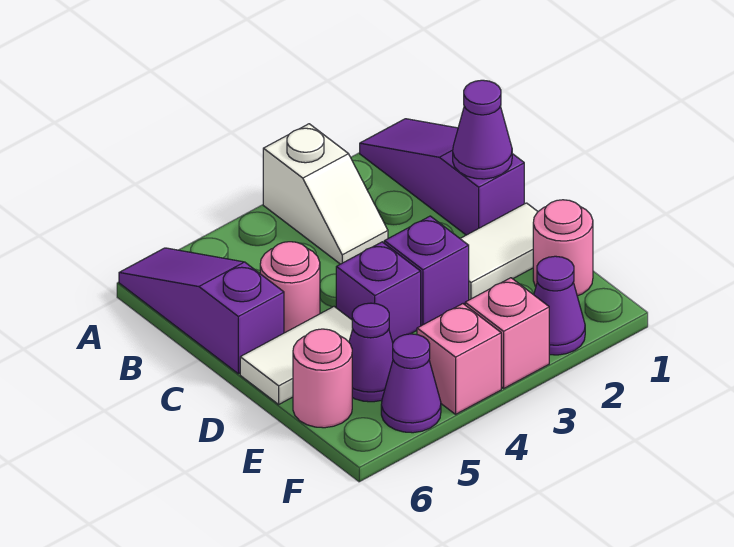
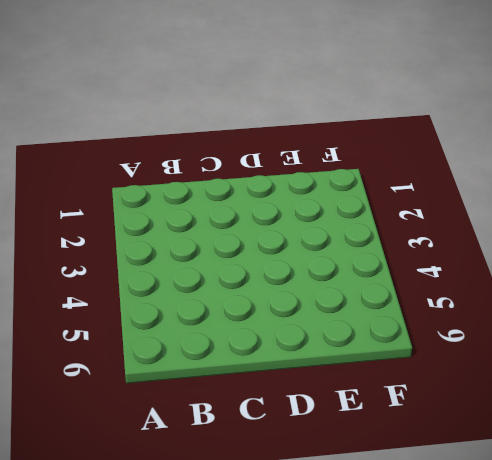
none -> purple slope A1:C1 level 1 top C
none -> white slope A3:B3 level 1 top A
none -> purple slope A6:C6 level 1 top C

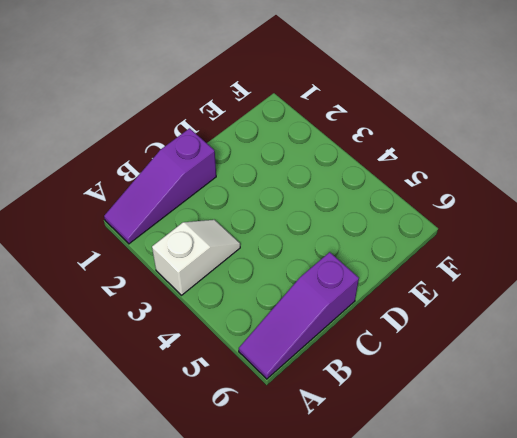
none -> pink round brick C5 level 1
none -> white tile D1:D2 level 1
none -> purple brick D3 level 1

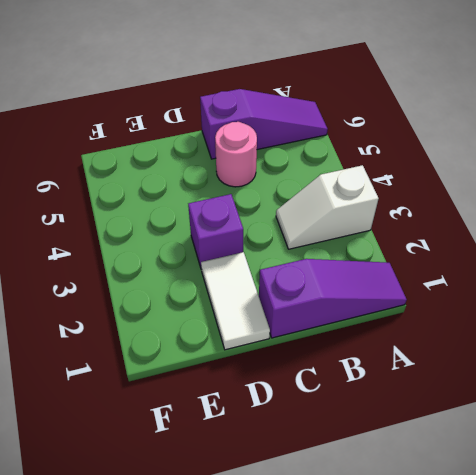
none -> purple brick D4 level 1
none -> white tile D5:D6 level 1
none -> pink round brick E1 level 1

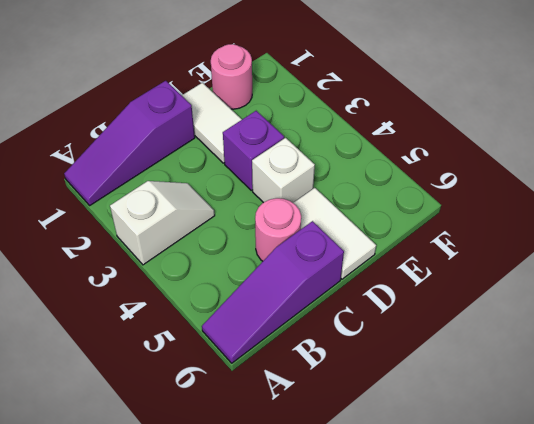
white brick D4 level 1 -> purple brick D4 level 1
none -> purple cone E5 level 1
none -> pink round brick E6 level 1
none -> purple cone F2 level 1

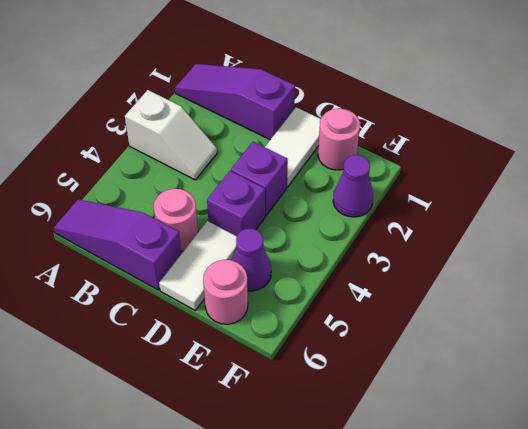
none -> pink brick F3 level 1
none -> pink brick F4 level 1
none -> purple cone F5 level 1

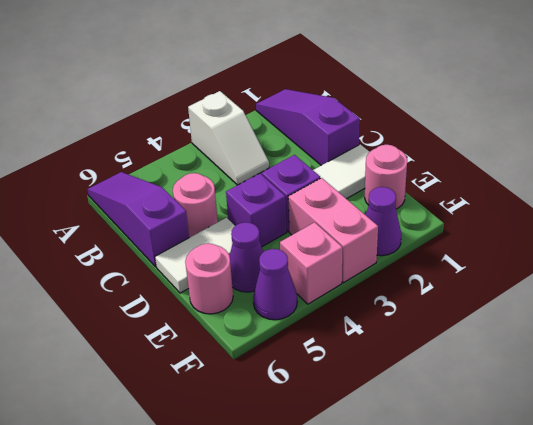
pink brick E3:F3 level 1 -> pink brick F3 level 1
none -> purple cone C1 level 2

